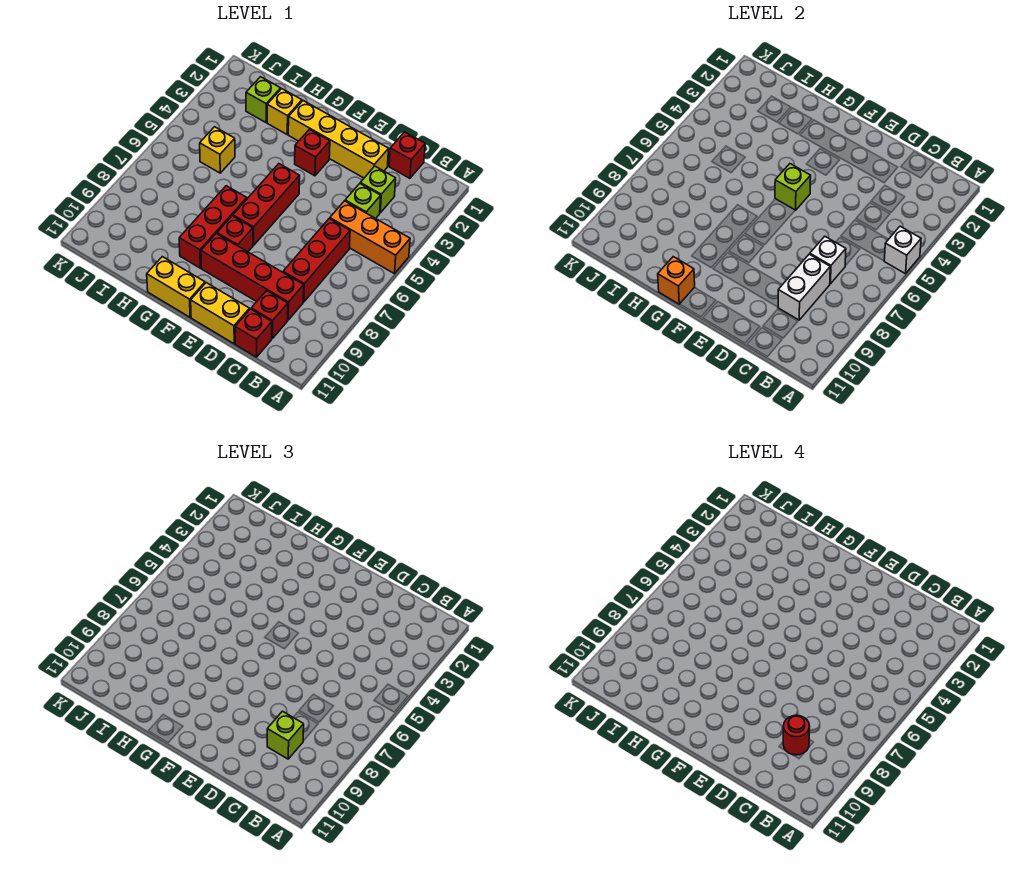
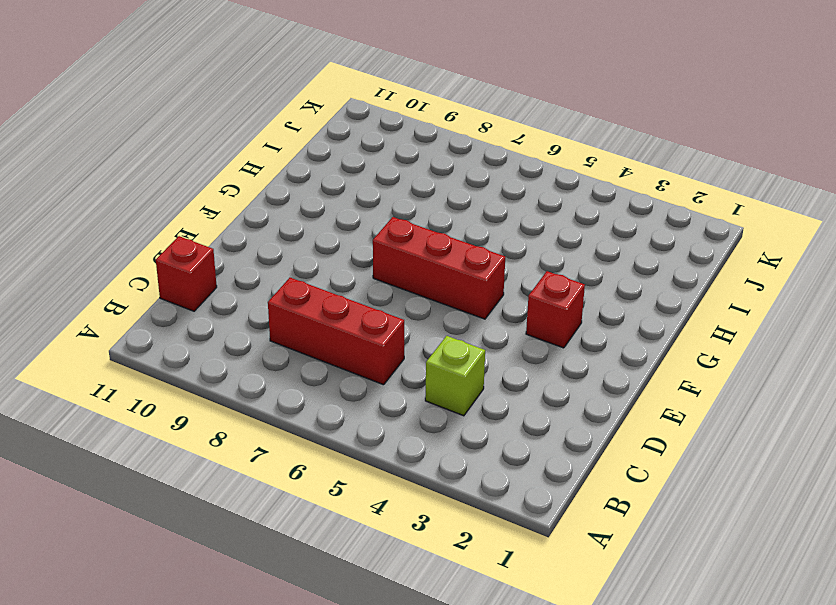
none -> orange brick A5:C5 level 1
none -> red brick C1 level 1
none -> lime brick C3 level 1

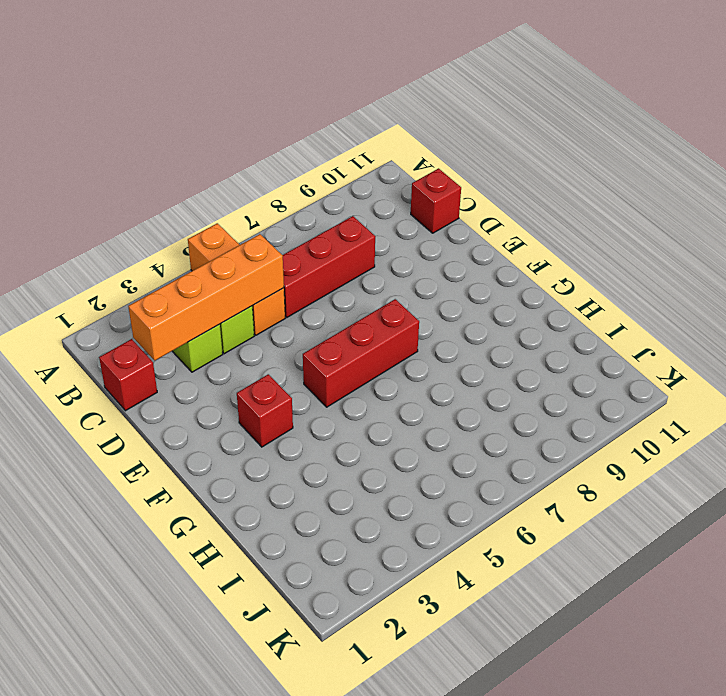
orange brick C2:C5 level 2 -> none
none -> red brick C9:F9 level 1
none -> red brick C10 level 1
none -> yellow brick D2:G2 level 1

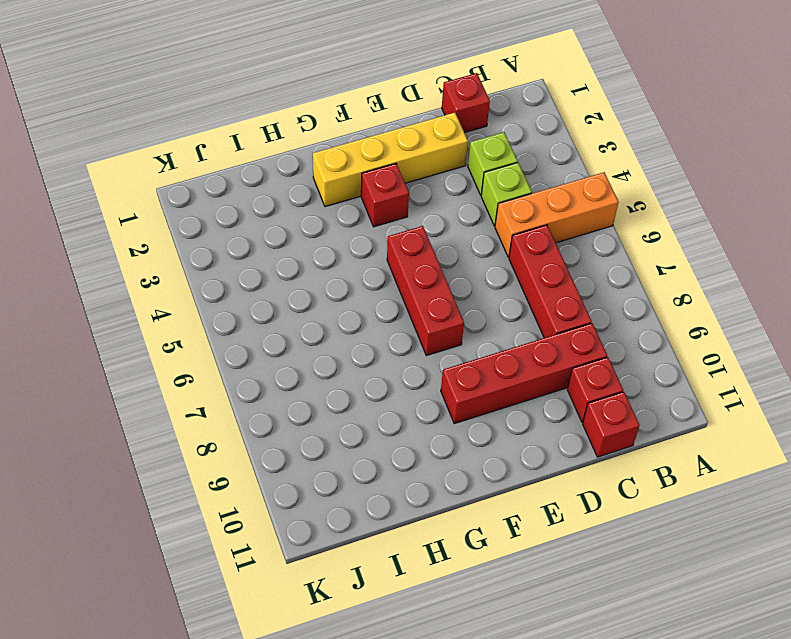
none -> yellow brick D11:E11 level 1
none -> red brick F8 level 1
none -> yellow brick F11:G11 level 1

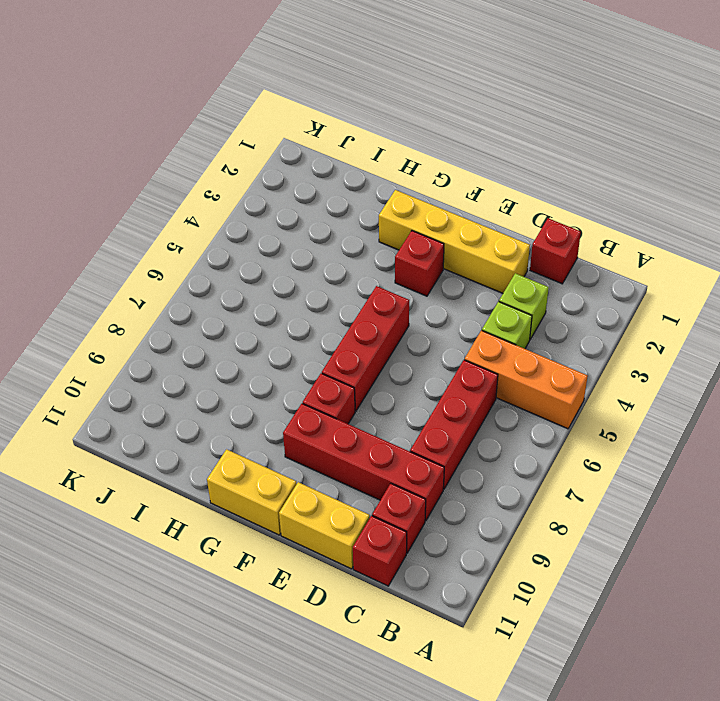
none -> red brick G7:G9 level 1
none -> yellow brick H2 level 1
none -> lime brick I2 level 1

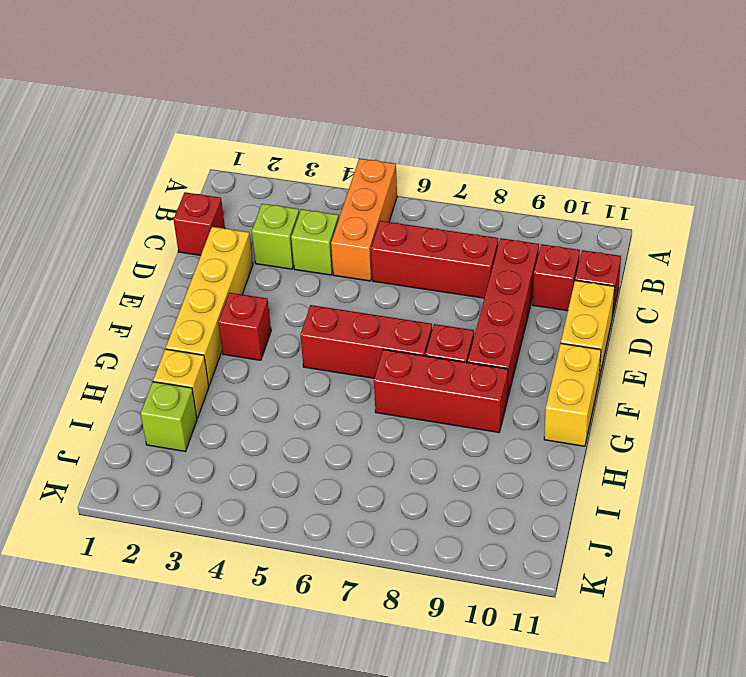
none -> yellow brick I5 level 1
none -> white brick A5 level 2
none -> white brick C7 level 2

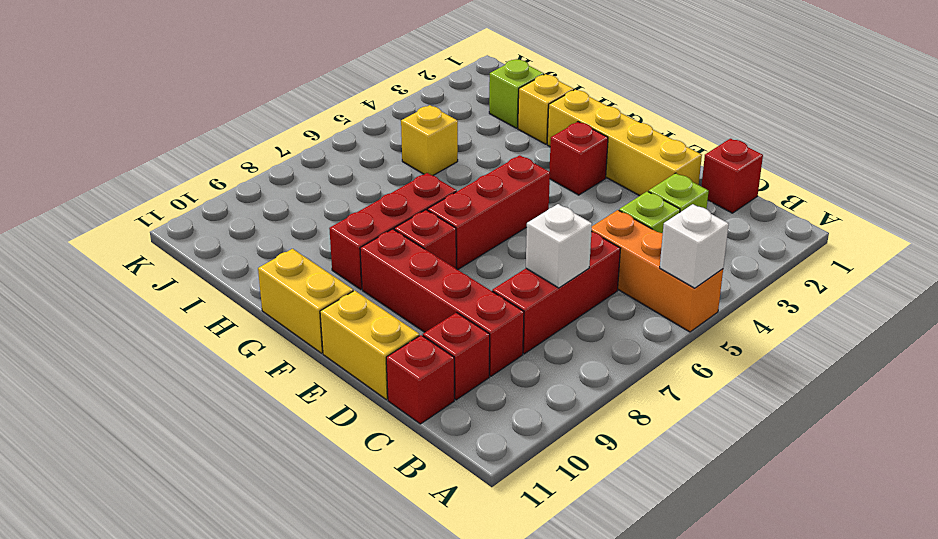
none -> white brick C8:C9 level 2
none -> lime brick F5 level 2
none -> orange brick G11 level 2

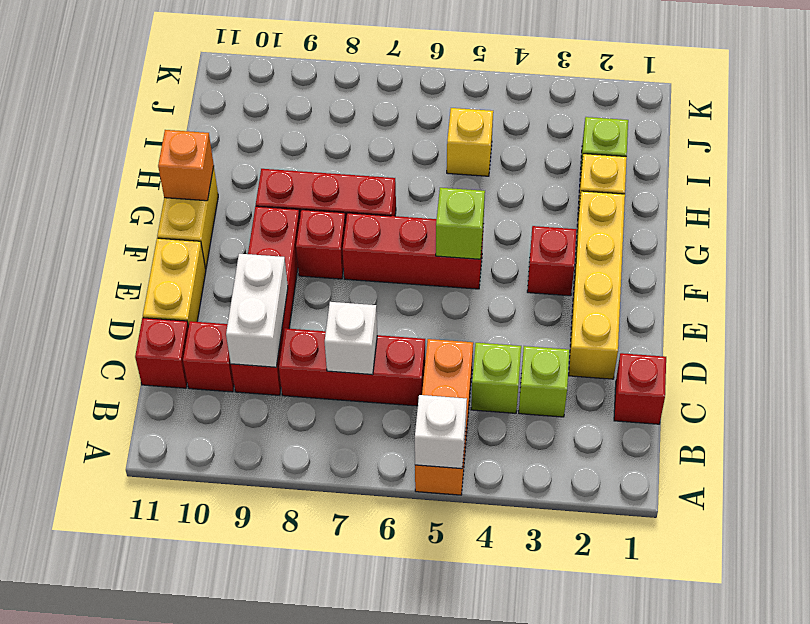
white brick C9:D9 level 2 -> white brick C8:C9 level 2
none -> lime brick C9 level 3
none -> red round brick C9 level 4

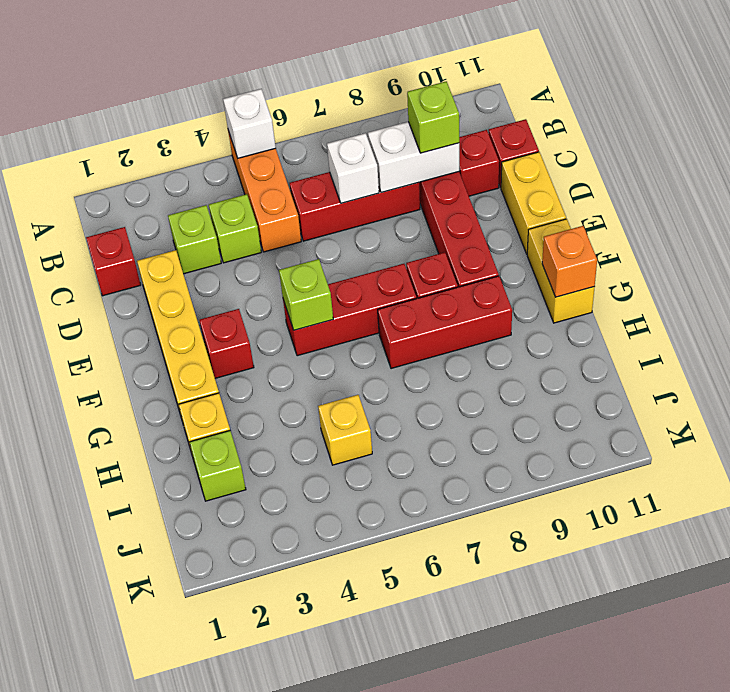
none -> red round brick C9 level 4

